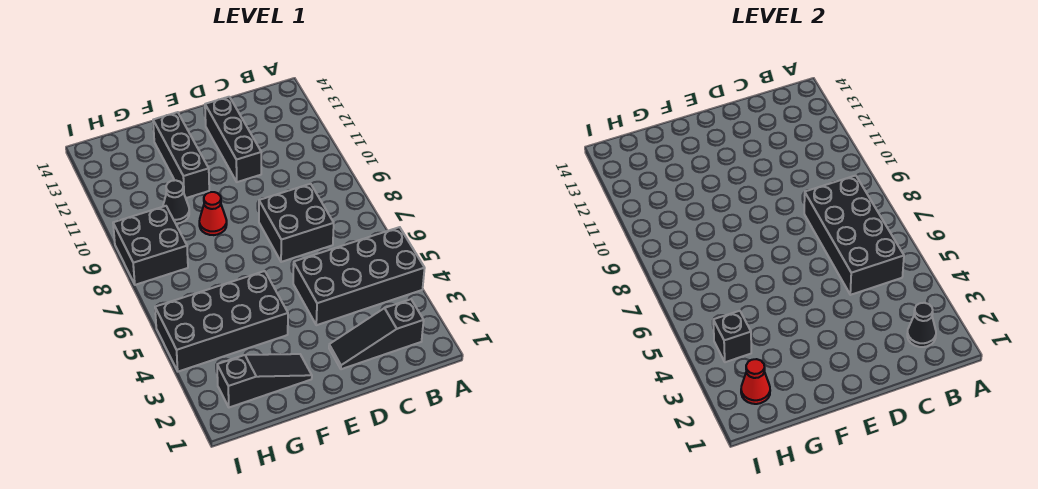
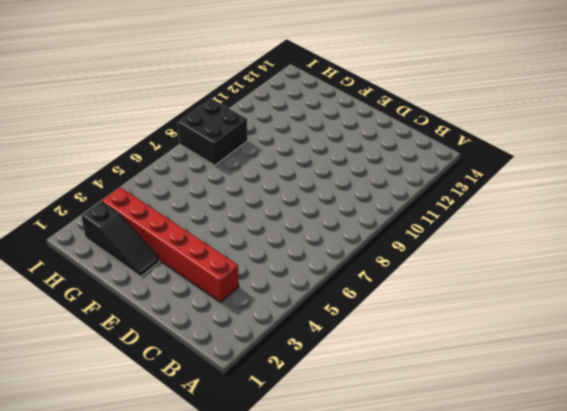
red brick C3:H3 level 1 -> none
none -> black brick A4:D5 level 1
none -> black slope B2:D2 level 1 top B
none -> black brick C7:D8 level 1

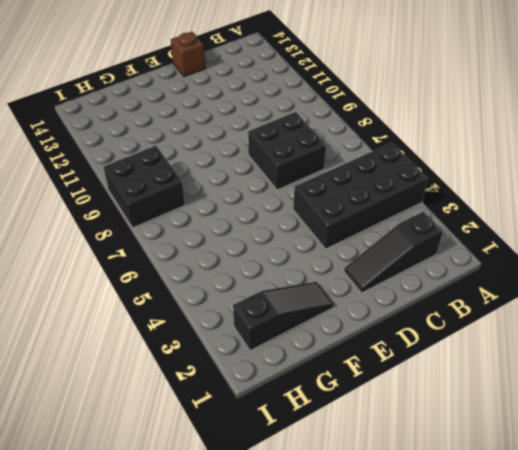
brown brick D14 level 1 -> none
none -> black brick D11:D13 level 1
none -> black brick F4:I5 level 1
none -> red cone F9 level 1

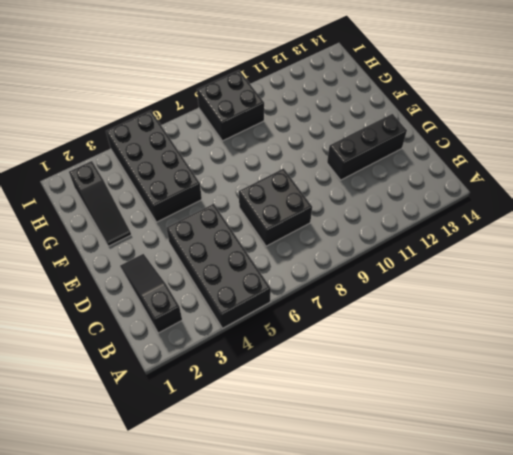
none -> red cone F9 level 1
none -> black brick F11:F13 level 1
none -> black cone G10 level 1

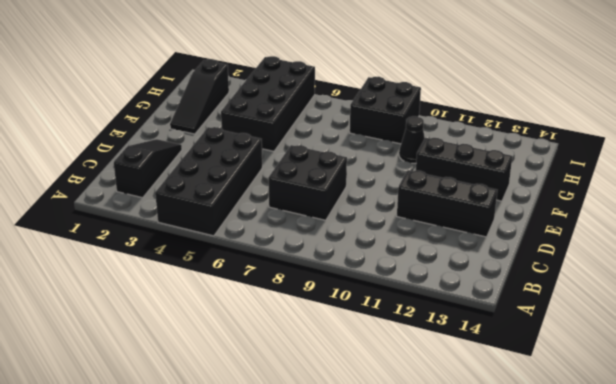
none -> red cone F9 level 1
none -> black cone B2 level 2
none -> black brick B5:C8 level 2

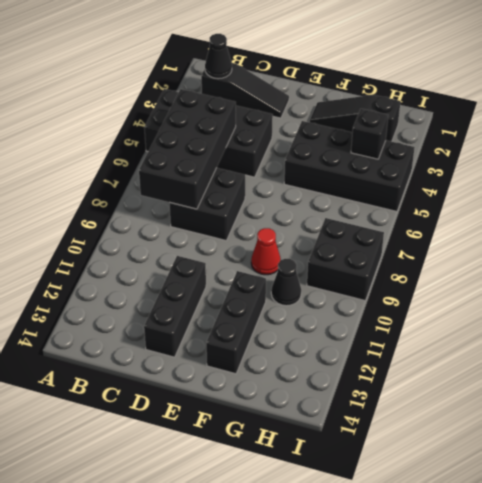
none -> red cone H2 level 2

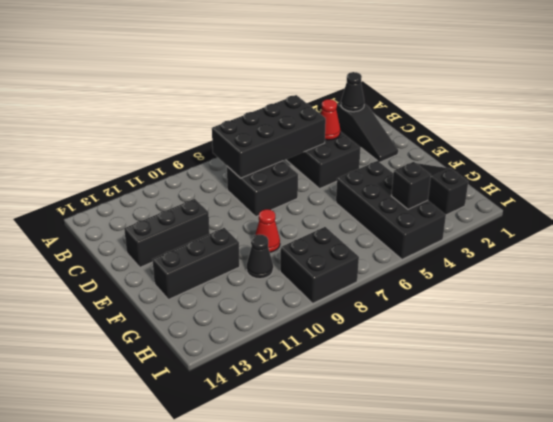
red cone C4 level 2 -> red cone H2 level 2

